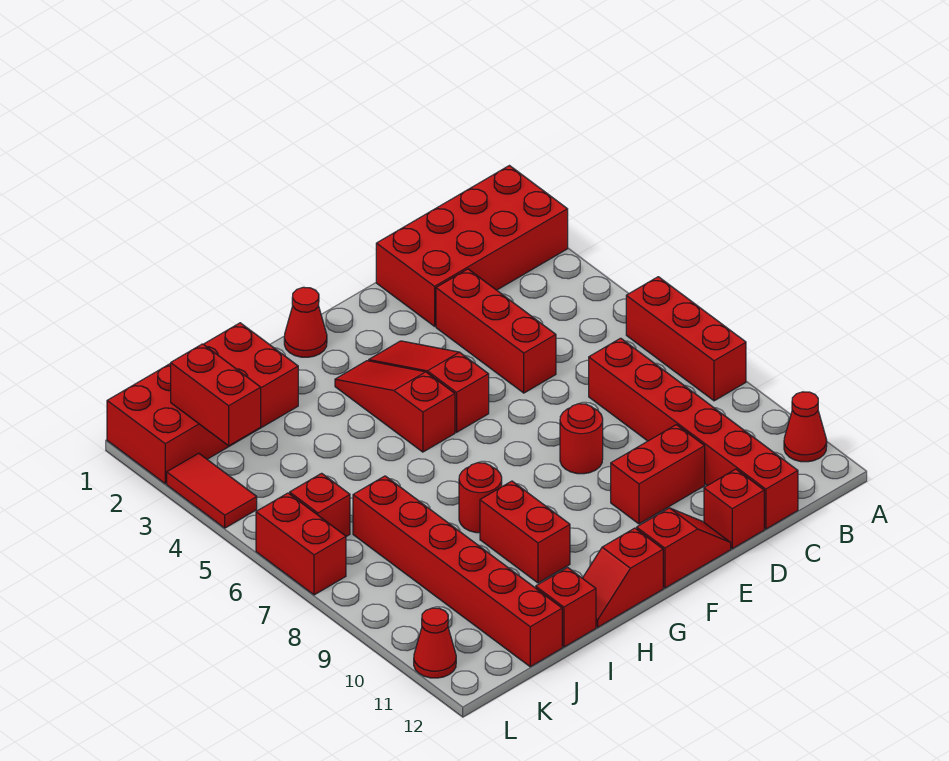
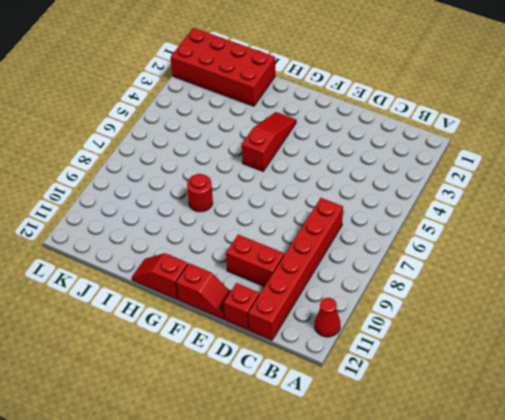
none -> red brick A1:D2 level 1
none -> red brick A6:A8 level 1
none -> red brick D3:D5 level 1

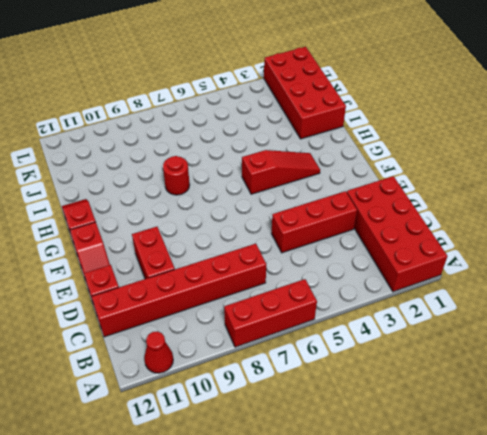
none -> red round brick E8 level 1
none -> red slope F3:F5 level 1 top 5
none -> red cone G1 level 1

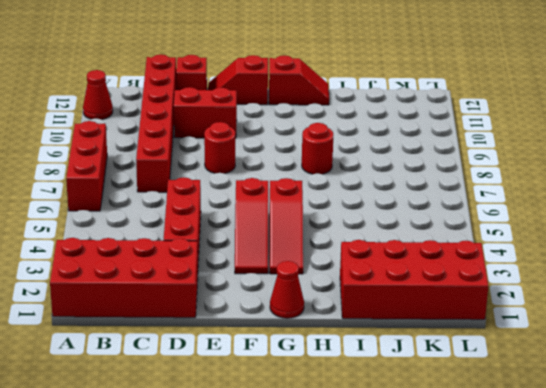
none -> red brick H9:H10 level 1
none -> red brick I12 level 1
none -> red brick J7:J12 level 1

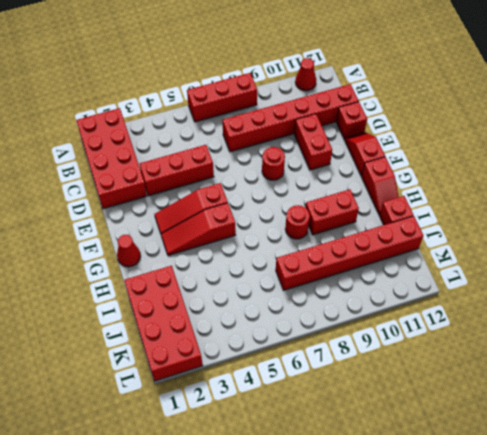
none -> red brick K6 level 1
none -> red tile L3:L4 level 1
none -> red brick L6:L7 level 1

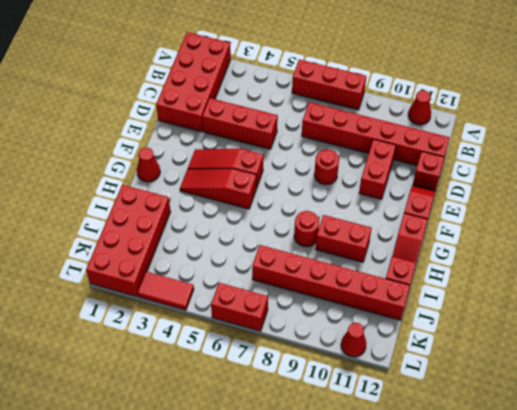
none -> red brick K6 level 1
none -> red brick K2:K3 level 2

